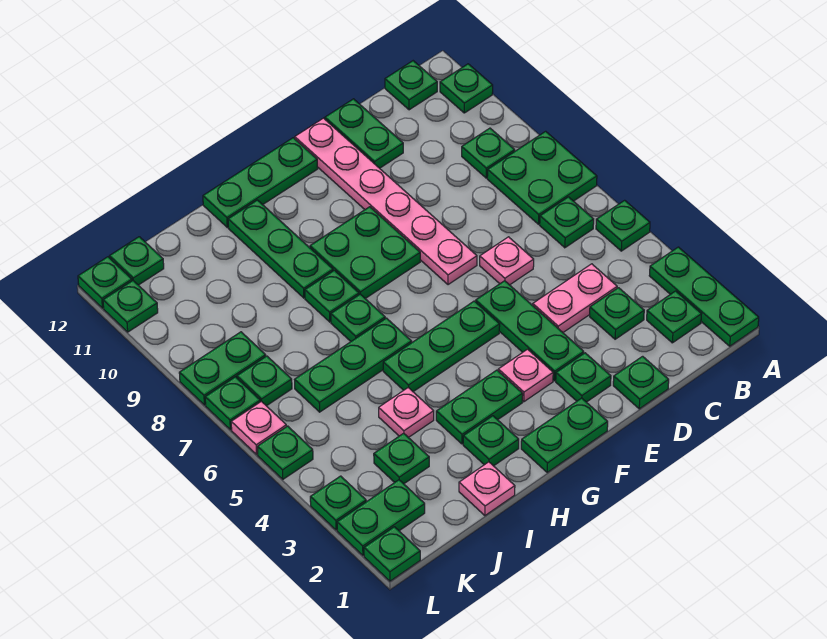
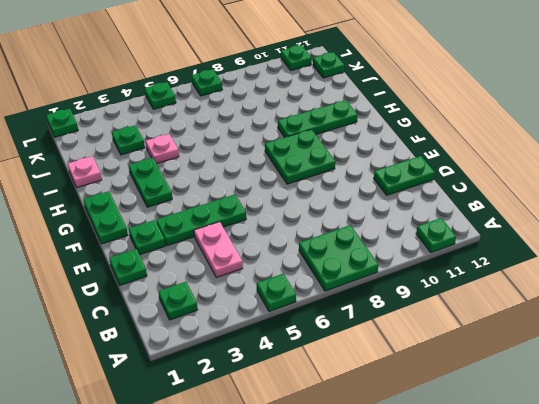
none -> green plate A1:A3 level 1
none -> green plate B6 level 1
none -> green plate B9 level 1
none -> green plate B12 level 1

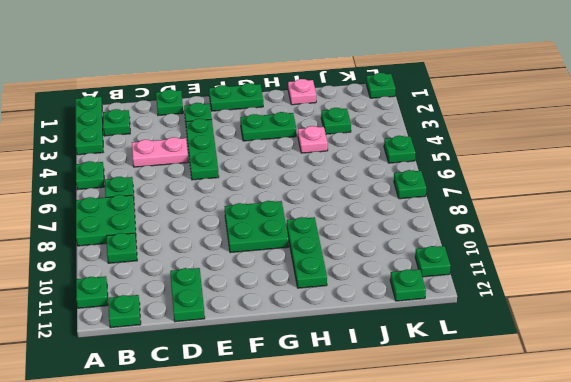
none -> green plate C3 level 1
none -> pink plate D6 level 1
none -> pink plate E7:E12 level 1
none -> pink plate F3 level 1

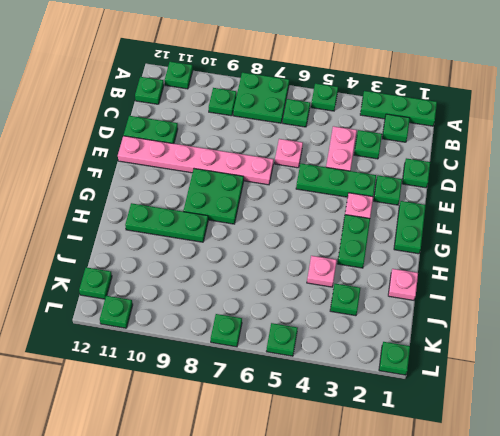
none -> green plate F5:H5 level 1
none -> green plate F12:H12 level 1
none -> green plate H2 level 1
none -> green plate H6:J6 level 1

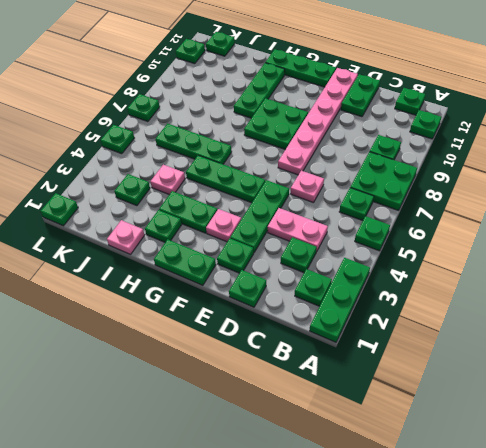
none -> green plate H7 level 1
none -> green plate H8 level 1
none -> green plate K2:L2 level 1
none -> green plate K7 level 1

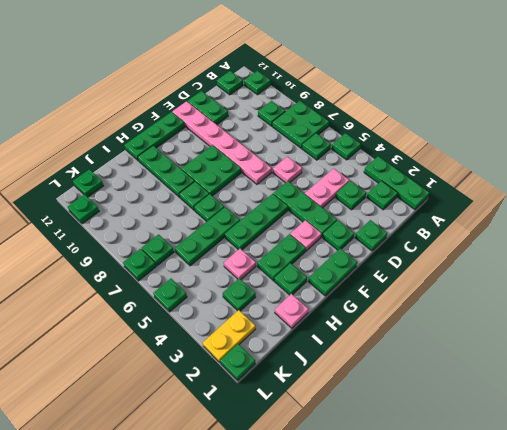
yellow plate K2:L2 level 1 -> green plate K2:L2 level 1
none -> green plate K8:L8 level 1
none -> green plate L3 level 1
none -> pink plate L6 level 1
none -> green plate L12 level 1

